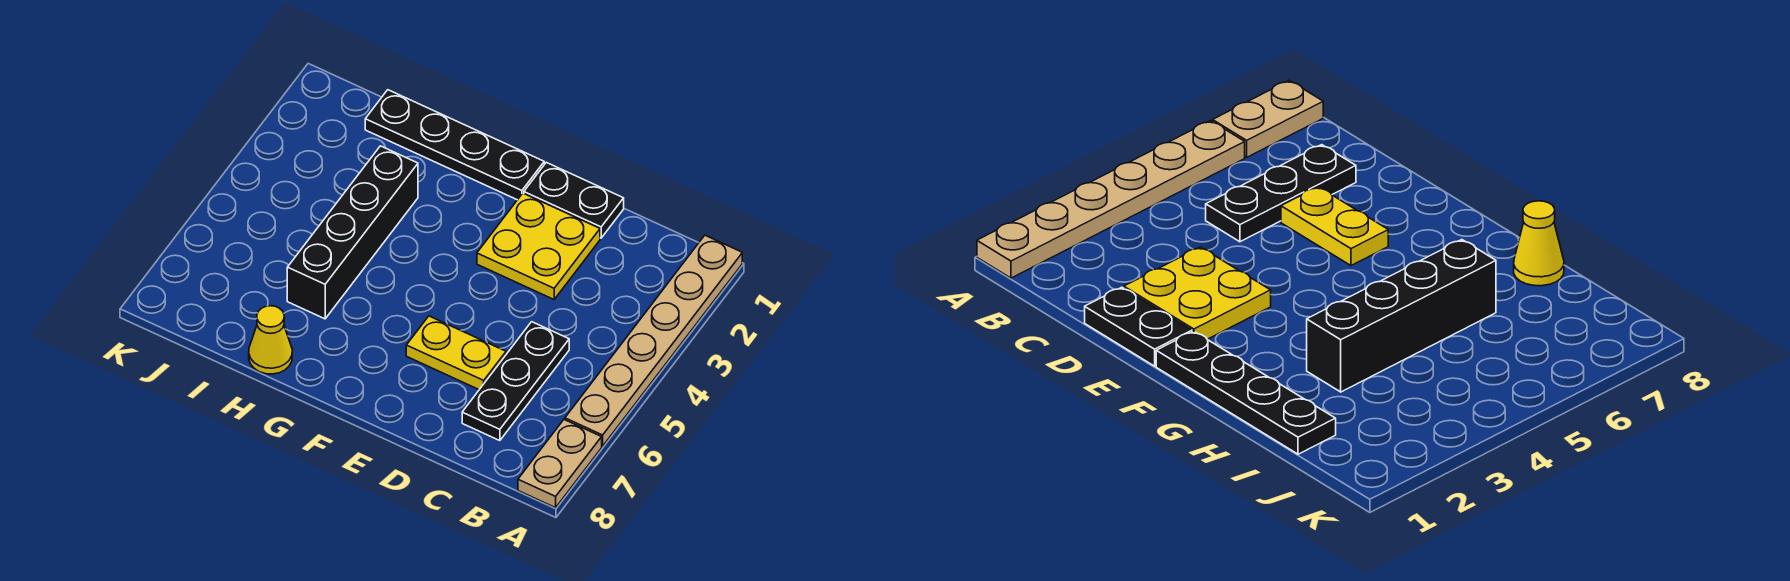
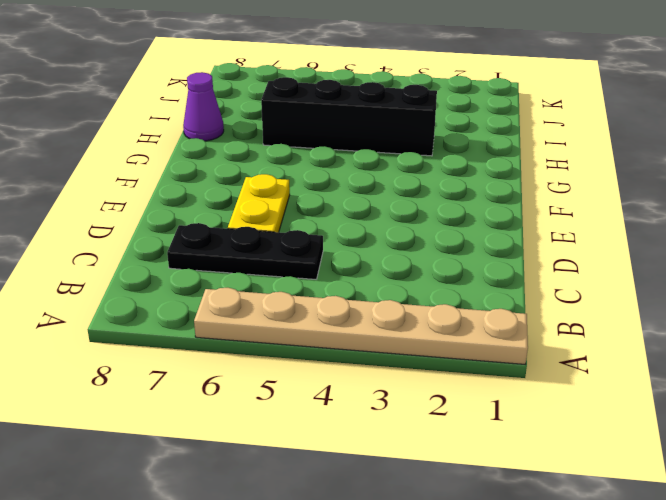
purple cone H8 level 1 -> yellow cone H8 level 1
none -> tan plate A7:A8 level 1
none -> black plate D1:E1 level 1

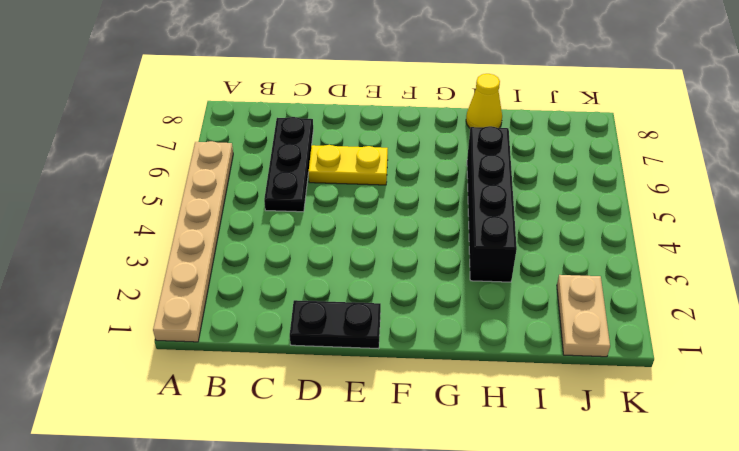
tan plate J1:J2 level 1 -> tan plate A7:A8 level 1
none -> yellow plate D2:E3 level 1
none -> black plate F1:I1 level 1

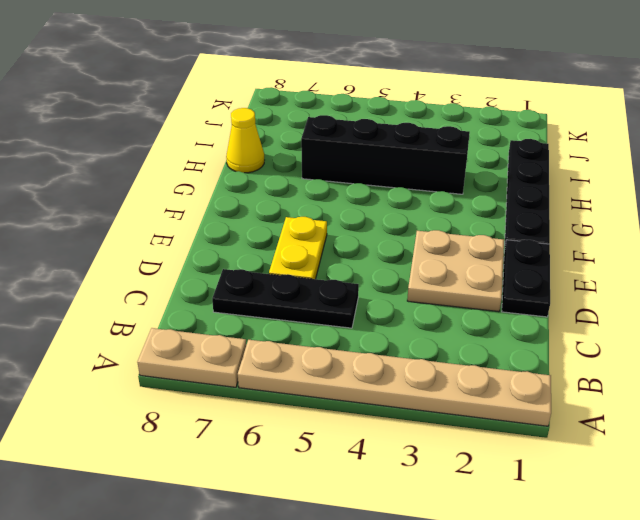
tan plate D2:E3 level 1 -> yellow plate D2:E3 level 1

